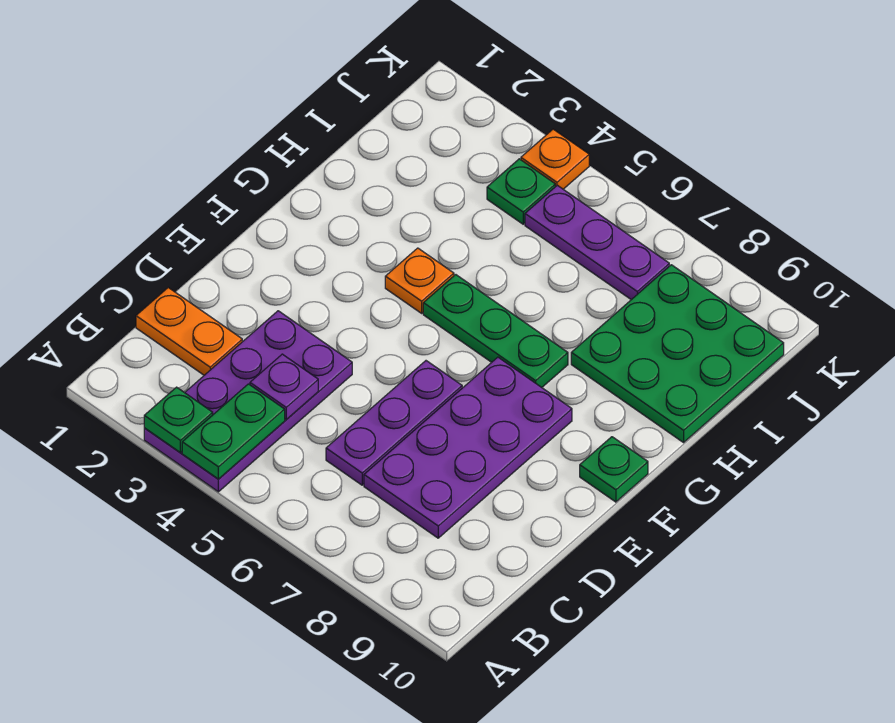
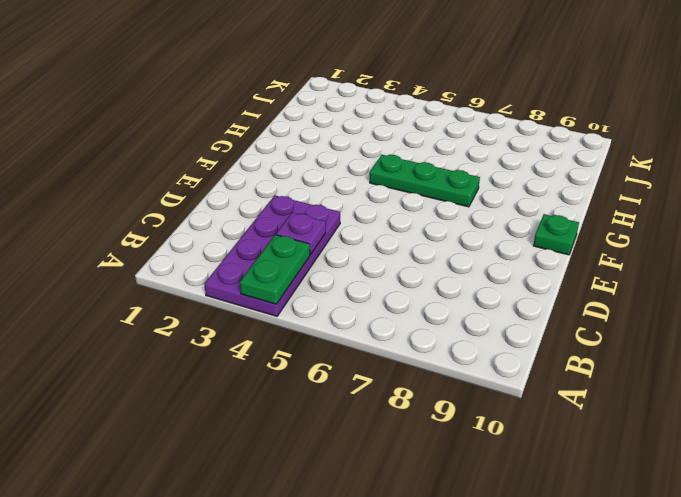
none -> orange plate C1:C2 level 1
none -> purple plate C6:E6 level 1
none -> purple plate C7:F8 level 1

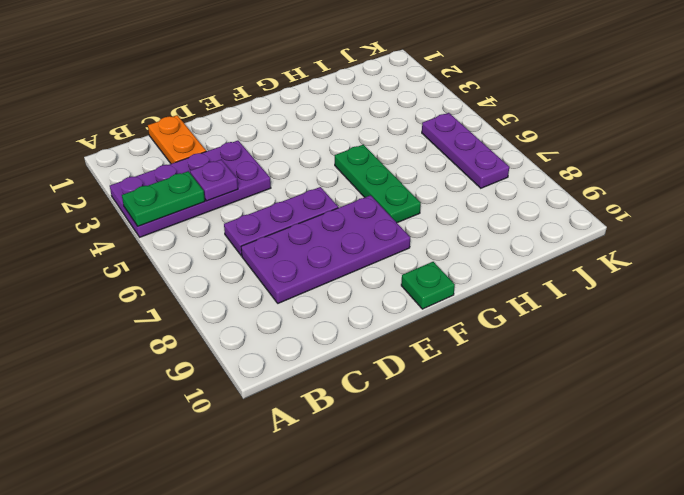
none -> orange plate G4 level 1
none -> green plate H8:J10 level 1
none -> green plate J4 level 1

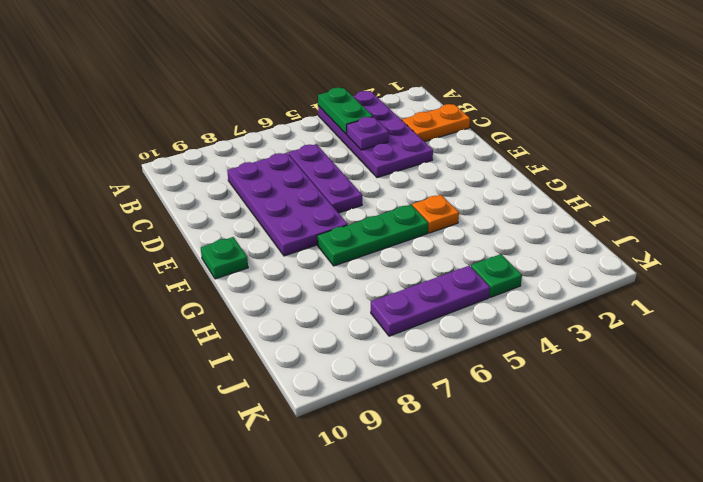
none -> green plate H8:J10 level 1
none -> orange plate K4 level 1
none -> green plate A3 level 2

